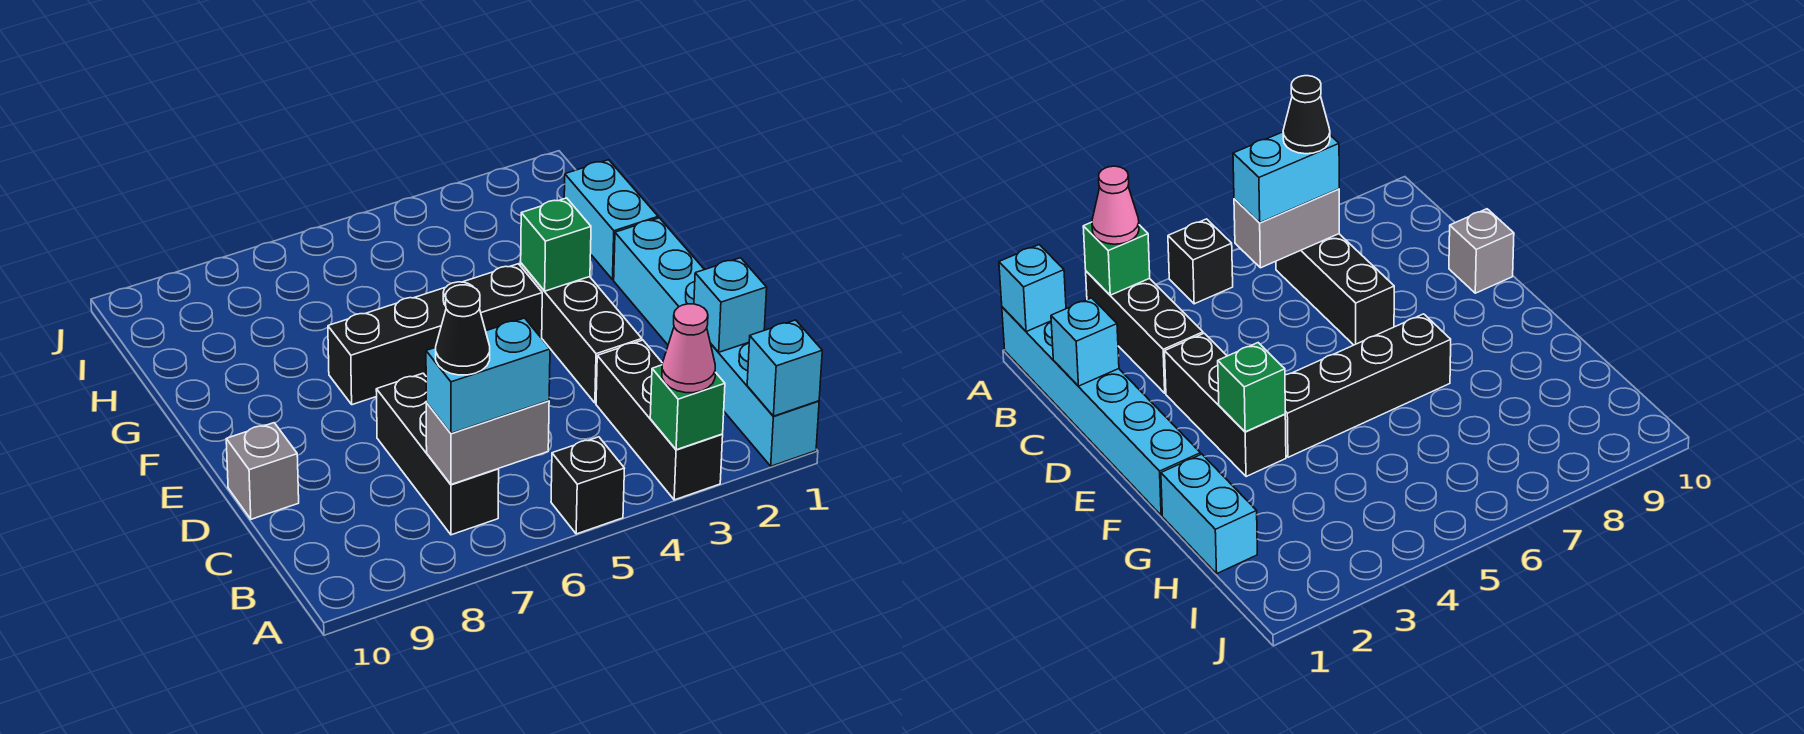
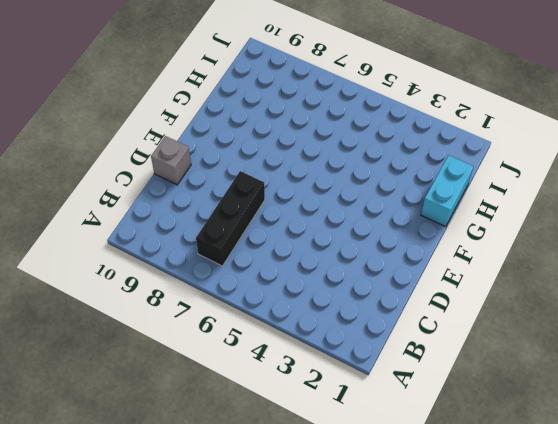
none -> cyan brick A1:F1 level 1
none -> black brick A3:C3 level 1
none -> black brick A5 level 1

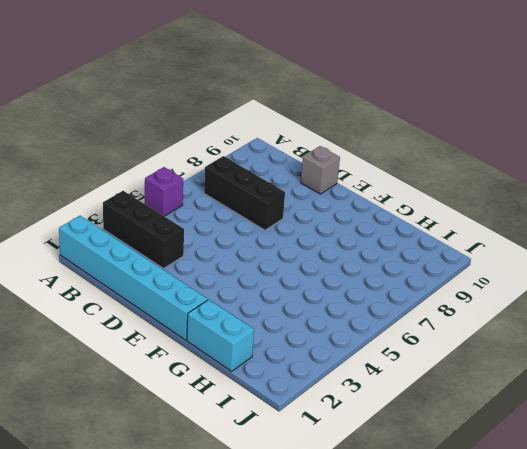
purple brick A5 level 1 -> black brick A5 level 1
none -> black brick D3:F3 level 1
none -> black brick F4:F7 level 1
none -> cyan brick A1 level 2

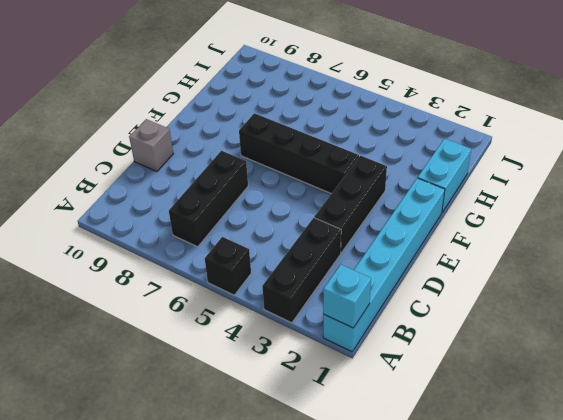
none -> green brick A3 level 2
none -> grey brick B6:B7 level 2
none -> cyan brick C1 level 2

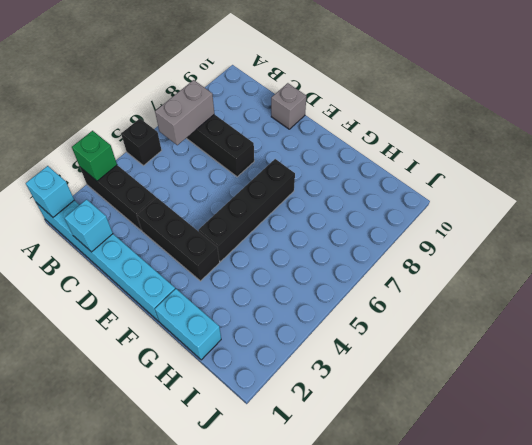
none -> green brick F3 level 2
none -> pink cone A3 level 3
none -> cyan brick B6:B7 level 3

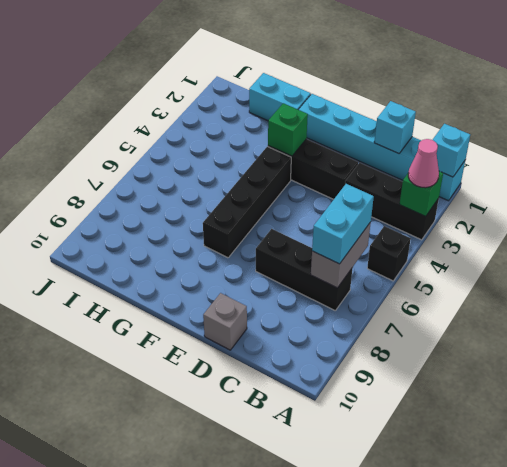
none -> black cone B7 level 4

